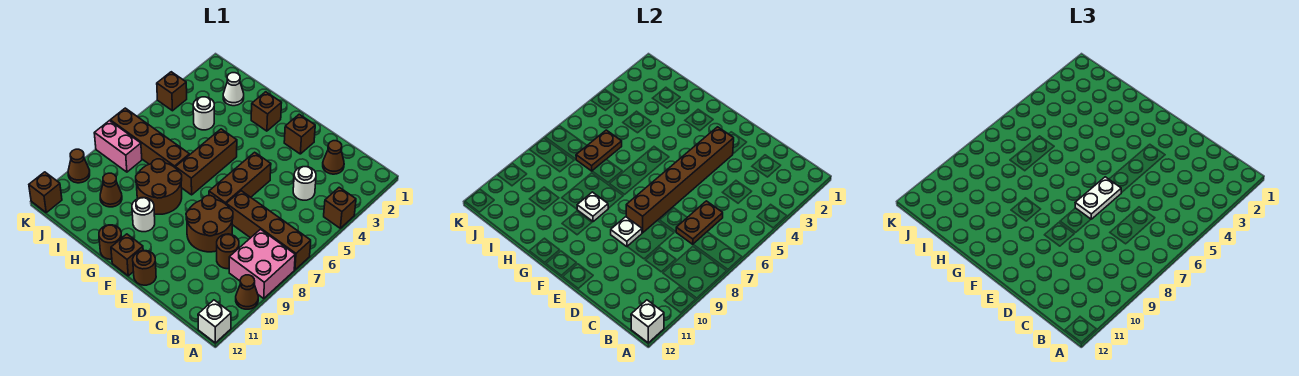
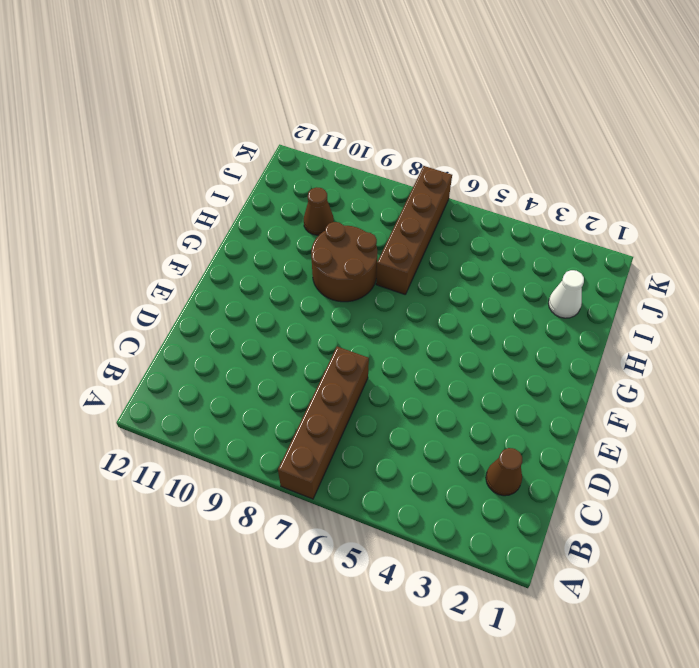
none -> brown brick A4 level 1
none -> pink brick A8:B9 level 1
none -> brown cone A10 level 1
none -> white brick A12 level 1

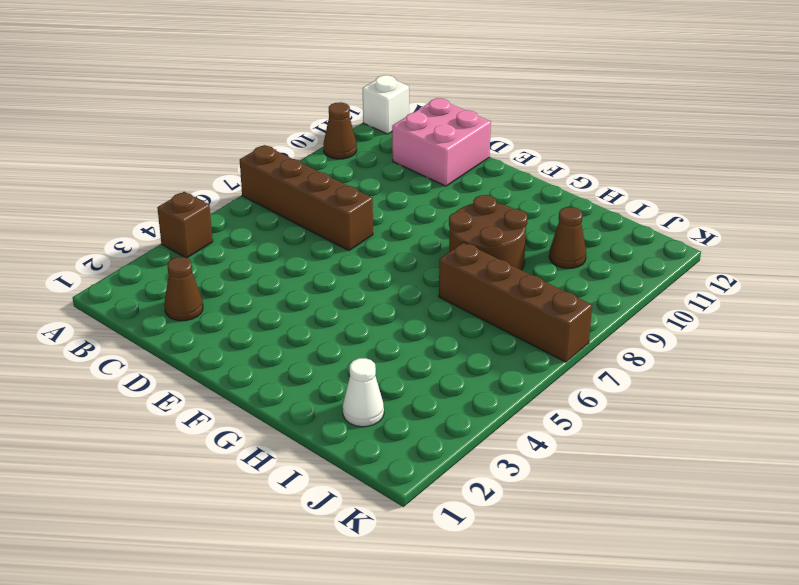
pink brick C11:D12 level 1 -> pink brick A8:B9 level 1
none -> white round brick C4 level 1
none -> brown round brick C9 level 1
none -> brown round brick D8:E9 level 1
none -> brown brick E2 level 1

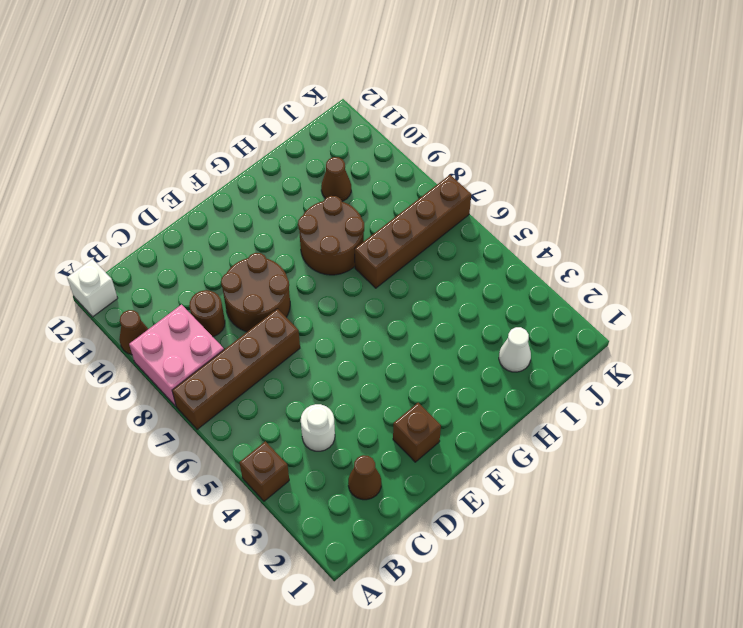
none -> brown brick E5:E7 level 1
none -> brown round brick E12 level 1
none -> brown brick F12 level 1
none -> brown brick G2 level 1

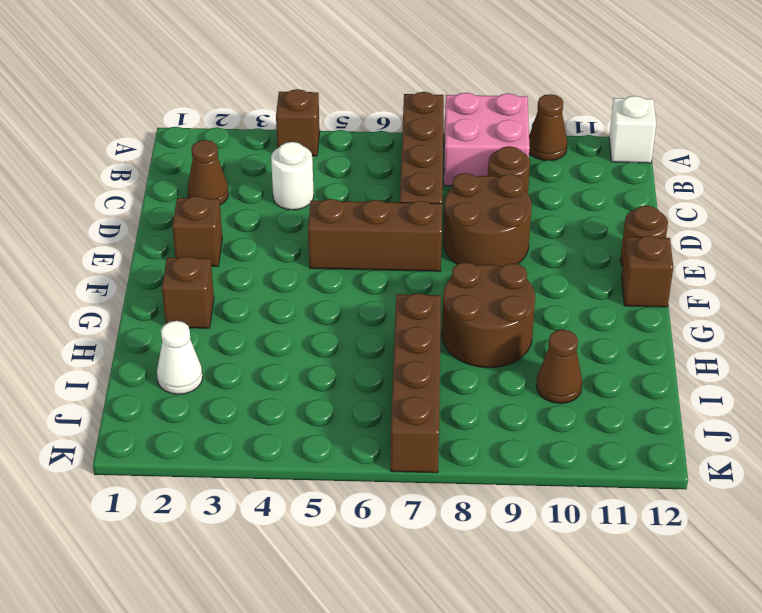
none -> brown brick G5:G7 level 1
none -> white round brick G10 level 1
none -> brown round brick G12 level 1
none -> white round brick I4 level 1

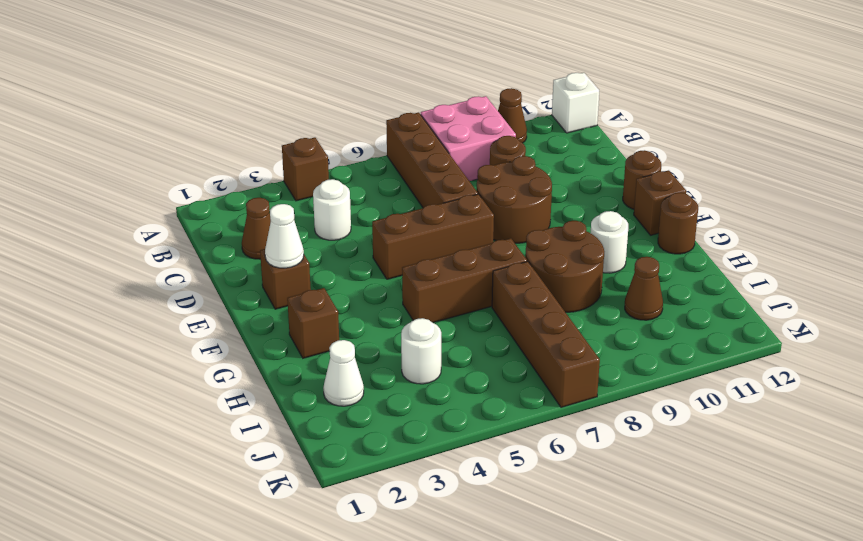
white cone E2 level 2 -> none
none -> pink brick J8:K8 level 1
none -> brown brick K4 level 1
none -> brown cone K10 level 1
none -> brown brick K12 level 1

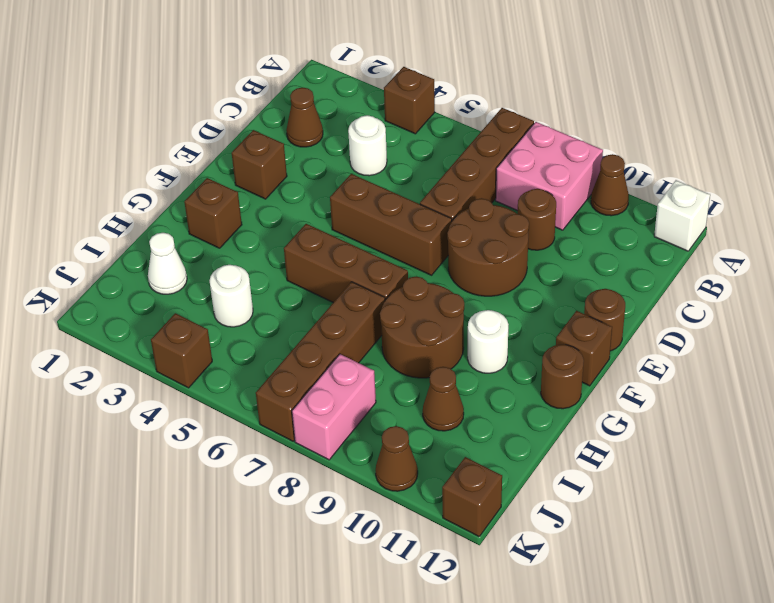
none -> white brick A12 level 2
none -> brown plate C6:C7 level 2
none -> brown brick E3:E8 level 2
none -> white plate E9 level 2

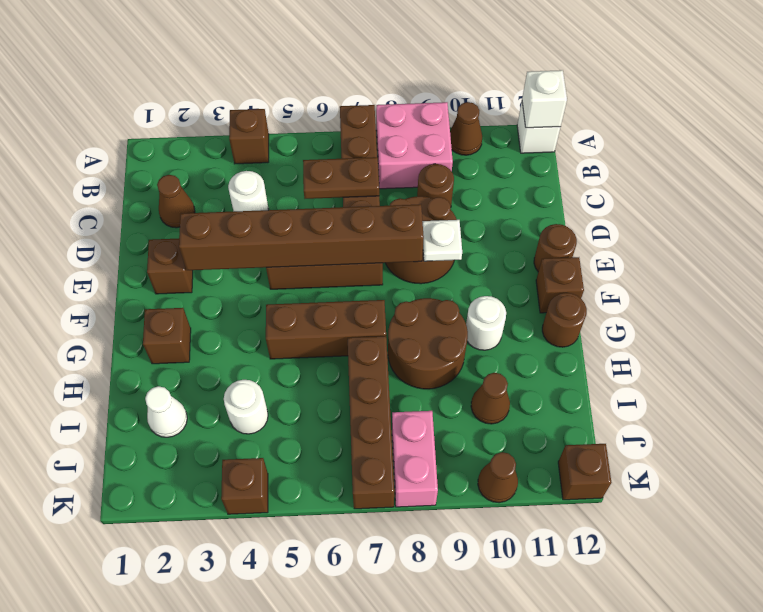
none -> white plate G9 level 2
none -> brown plate I6:I7 level 2
none -> white plate E6:E7 level 3

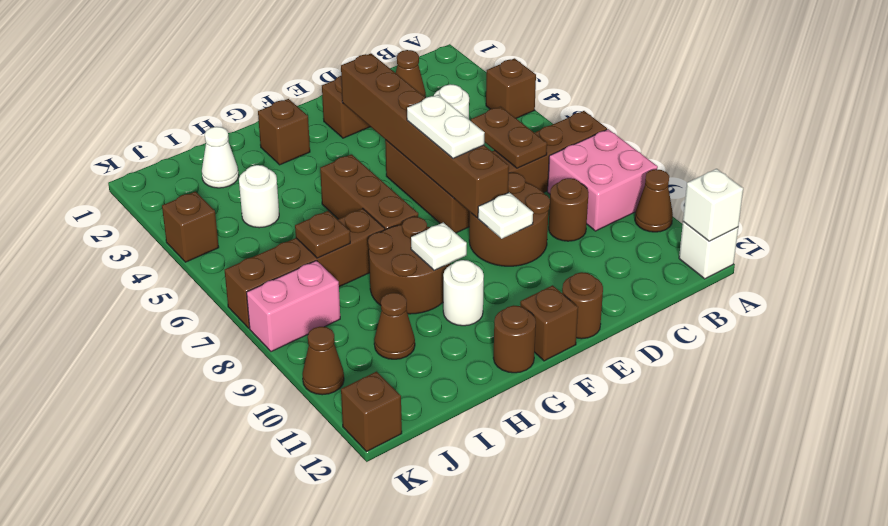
brown plate I7 level 2 -> brown plate I6:I7 level 2

